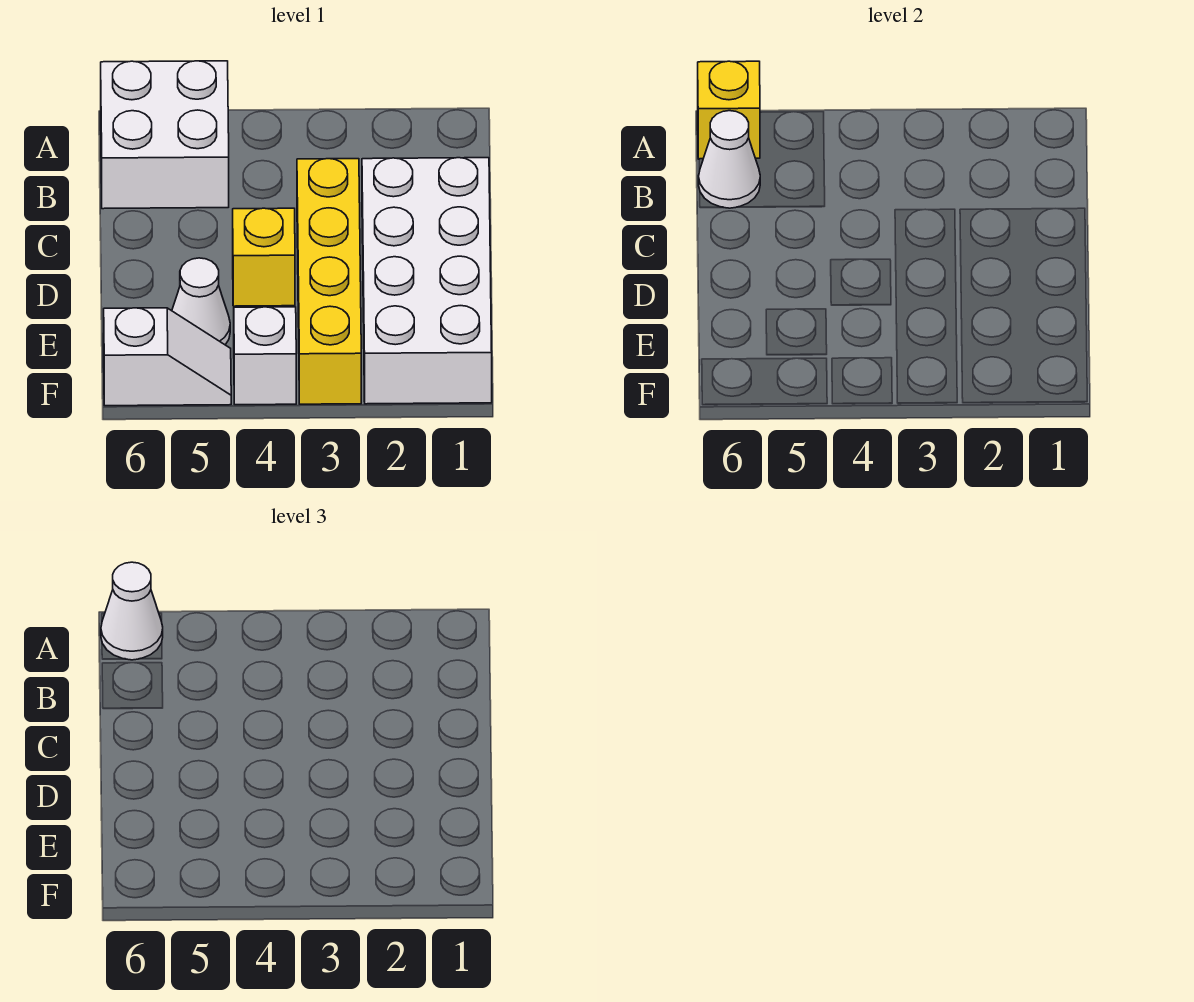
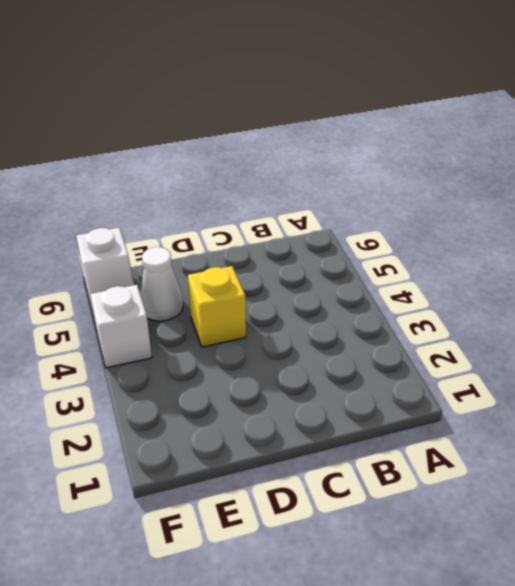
none -> white brick A5:B6 level 1
none -> white brick C1:F2 level 1

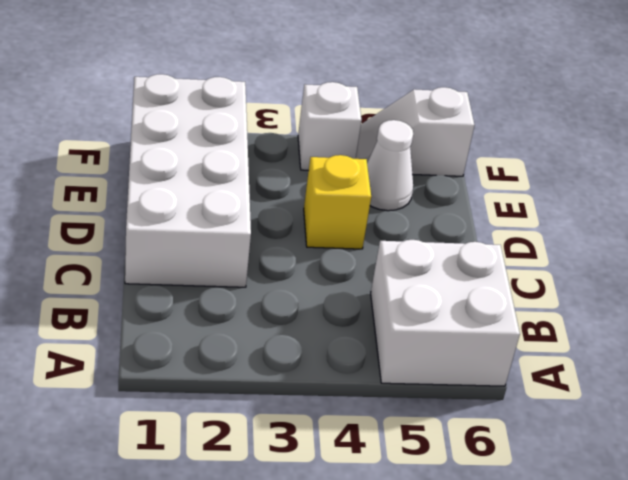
none -> yellow brick C3:F3 level 1
none -> yellow brick A6 level 2

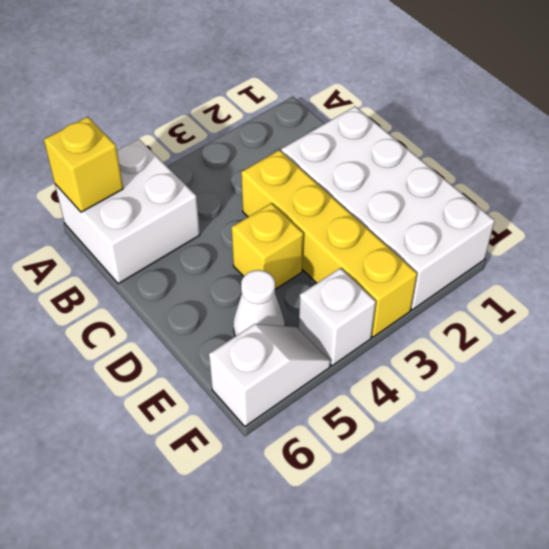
none -> white cone B6 level 2
none -> white cone A6 level 3

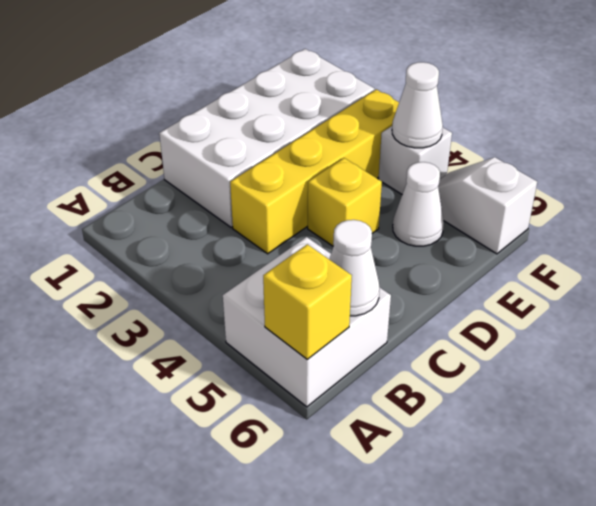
white cone F4 level 2 -> white cone A6 level 3

